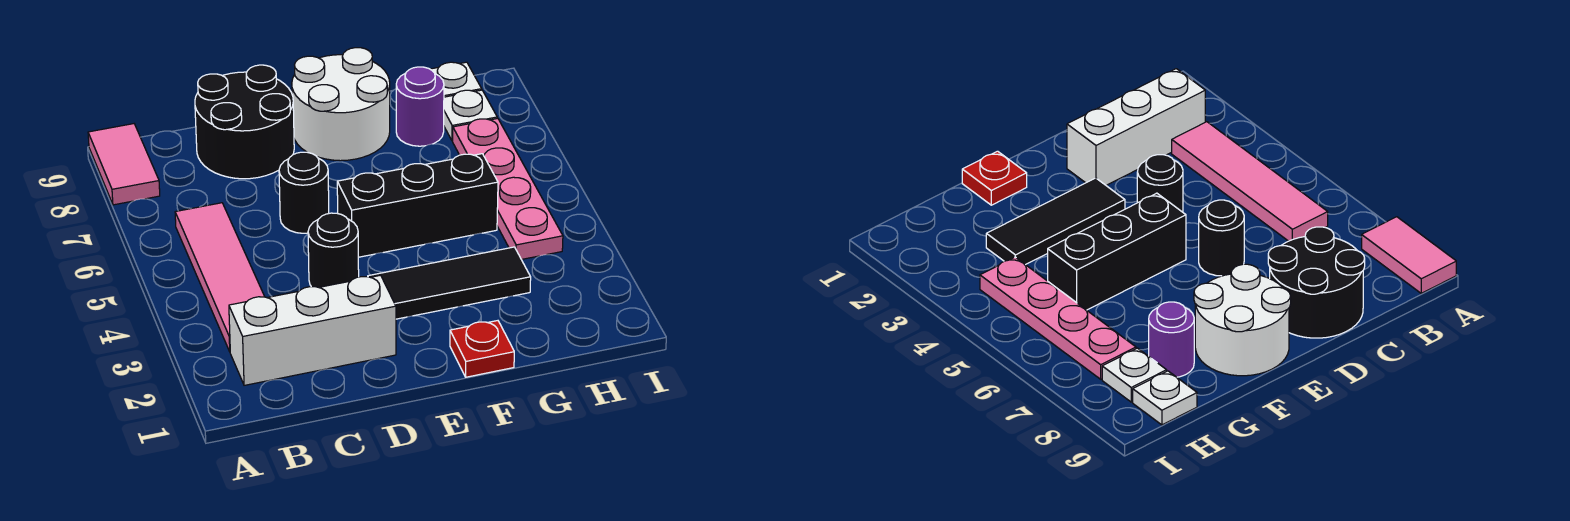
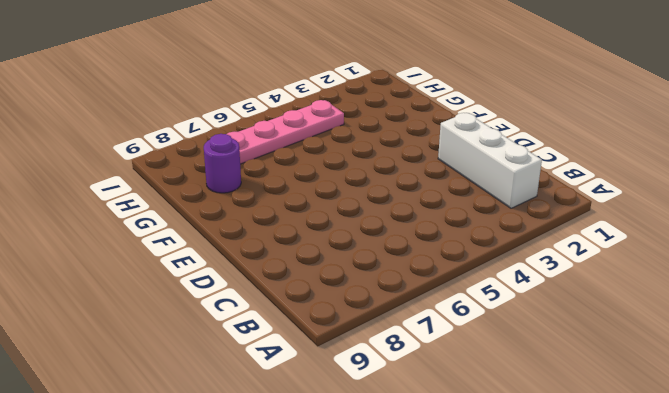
none -> pink tile A8:A9 level 1
none -> pink tile B3:B6 level 1
none -> black round brick C8:D9 level 1

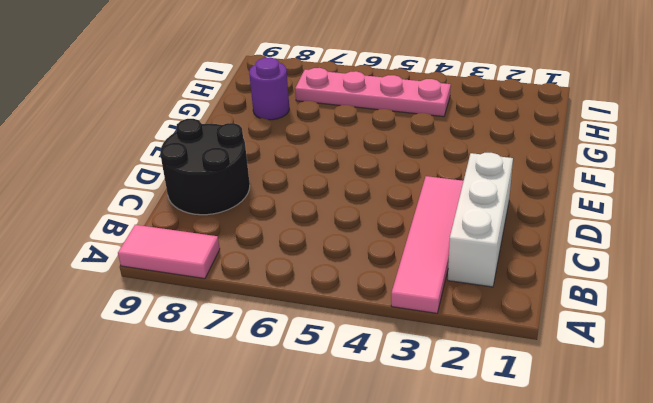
pink tile A3:D3 level 1 -> pink tile B3:B6 level 1
none -> black round brick D4 level 1
none -> black round brick D6 level 1
none -> black tile E3:G3 level 1

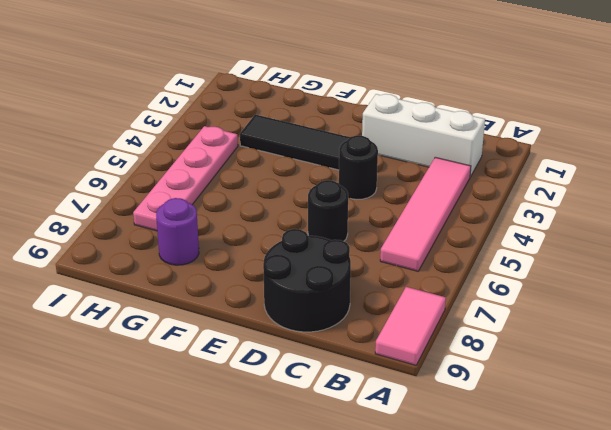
none -> black brick E5:G5 level 1
none -> white round brick E8:F9 level 1
none -> red plate F1 level 1

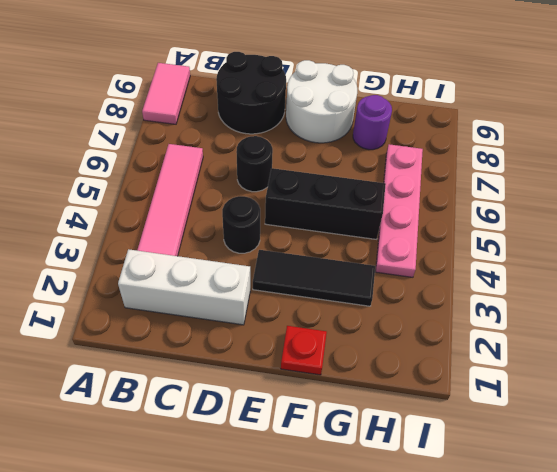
none -> white plate H8 level 1
none -> white plate H9 level 1

